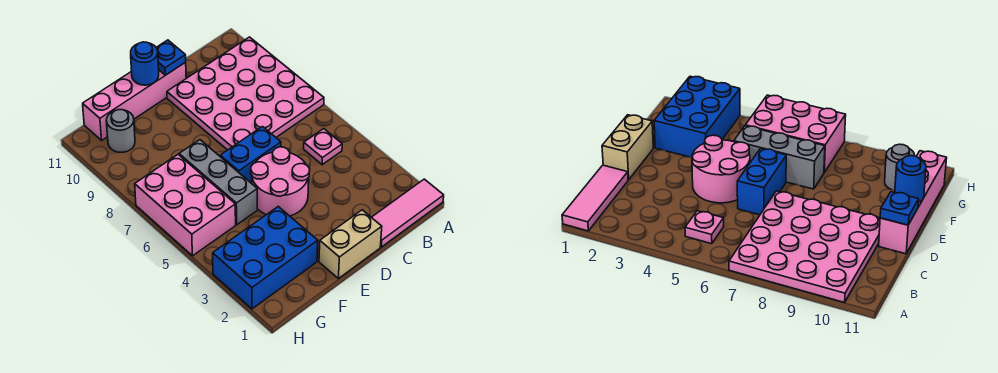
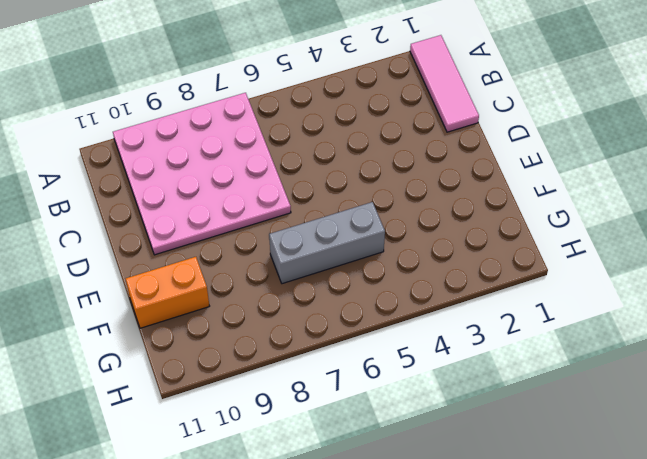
orange brick F10:F11 level 1 -> pink brick D11:G11 level 1
none -> pink plate B5 level 1
none -> tan brick D1:E1 level 1
none -> pink round brick D4:E5 level 1

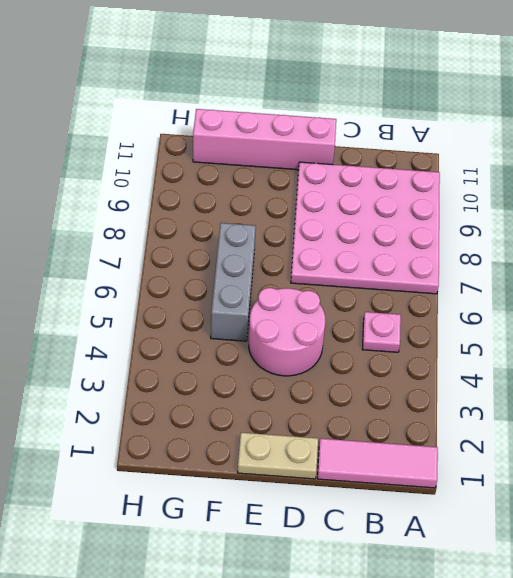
tan plate D1:E1 level 1 -> tan brick D1:E1 level 1
none -> blue brick D6:E6 level 1
none -> blue brick F2:H3 level 1
none -> pink brick G5:H7 level 1

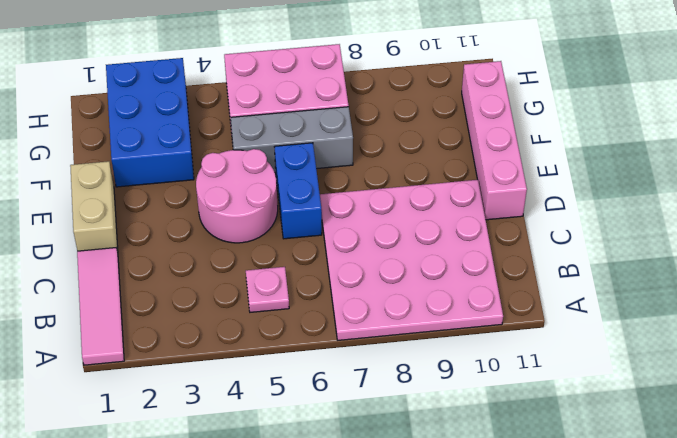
none -> grey round brick G10 level 1
none -> blue plate D11 level 2
none -> blue round brick E11 level 2

